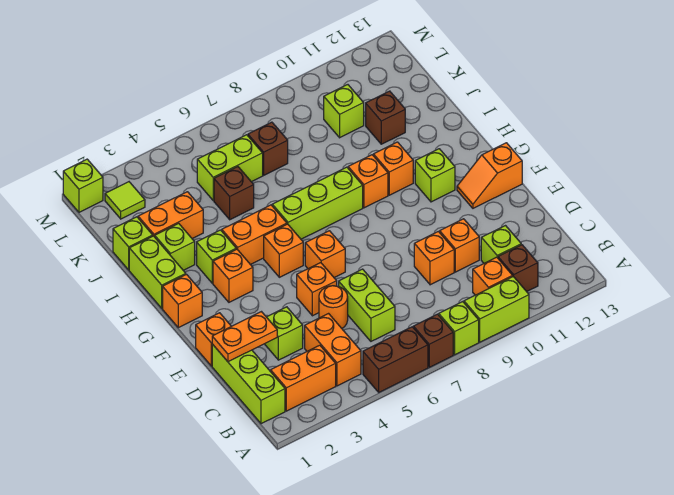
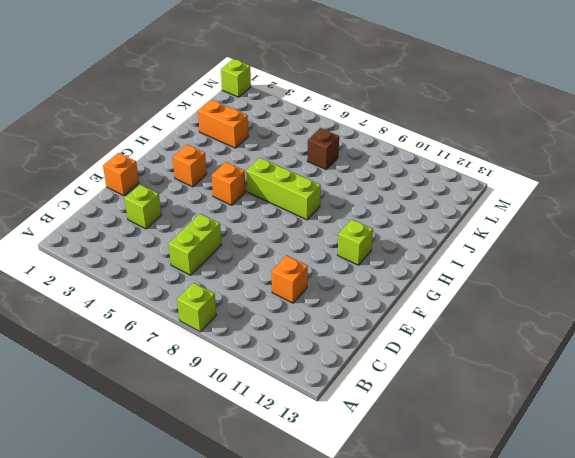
none -> brown brick A5:A6 level 1
none -> brown brick A7 level 1
none -> lime brick A9:A10 level 1
none -> lime brick B1:D1 level 1

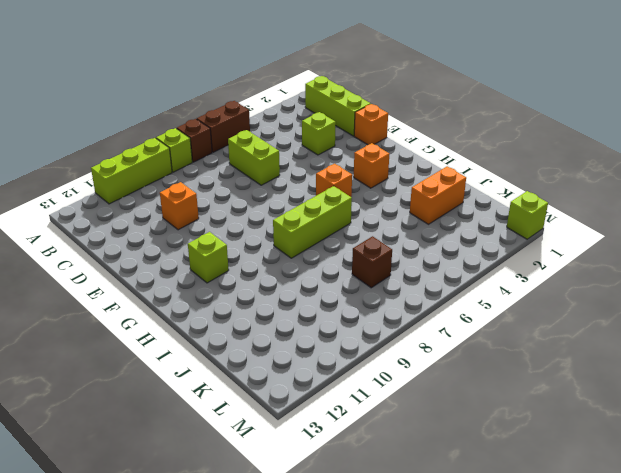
lime brick A9:A11 level 1 -> lime brick A9:A10 level 1
none -> orange brick B2:B3 level 1
none -> orange brick B4:C4 level 1
none -> orange brick B10 level 1
none -> brown brick B11 level 1

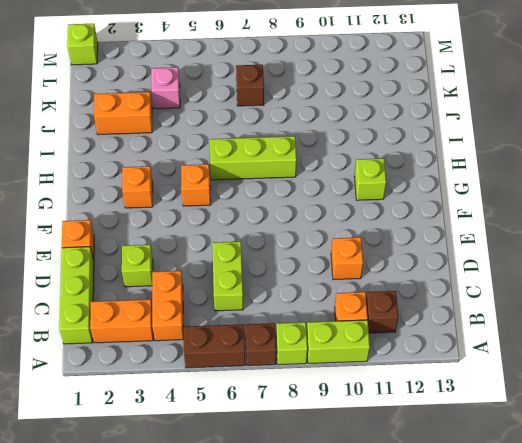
pink brick K4 level 1 -> none
none -> lime brick C11 level 1
none -> orange round brick D5 level 1
none -> orange brick D9 level 1
none -> orange brick E5 level 1

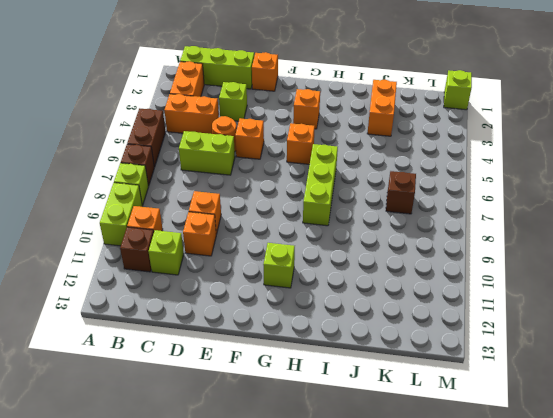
none -> orange brick F6 level 1
none -> orange slope F12:F13 level 1 top 13
none -> orange brick G1 level 1
none -> lime brick H1:I1 level 1

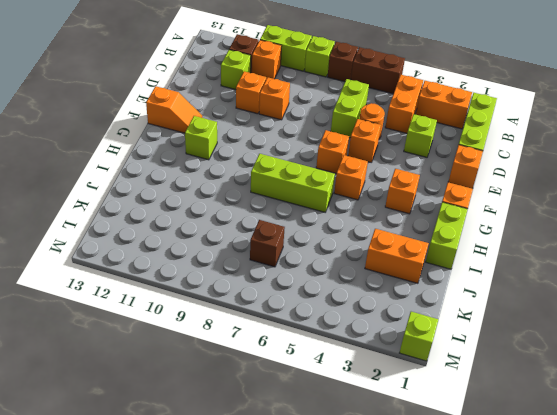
none -> lime brick H3 level 1
none -> orange brick H4:H5 level 1
none -> orange brick H9 level 1
none -> orange brick H10 level 1

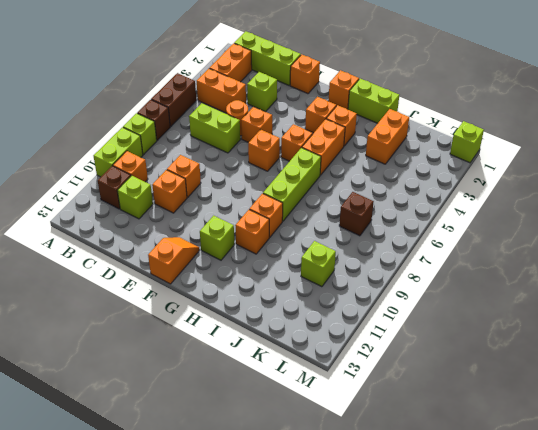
orange brick H3 level 1 -> lime brick H3 level 1
none -> lime brick I2 level 1
none -> lime brick J1 level 1
none -> brown brick J5 level 1
none -> brown brick J11 level 1

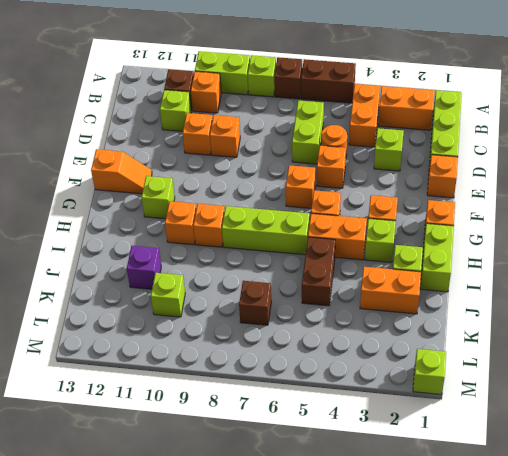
brown brick I5:J5 level 1 -> brown brick J5 level 1
purple brick J11 level 1 -> brown brick J11 level 1
none -> lime brick J1 level 1
none -> lime brick K5:K6 level 1
none -> lime tile L2 level 1
none -> orange plate D1:D2 level 2

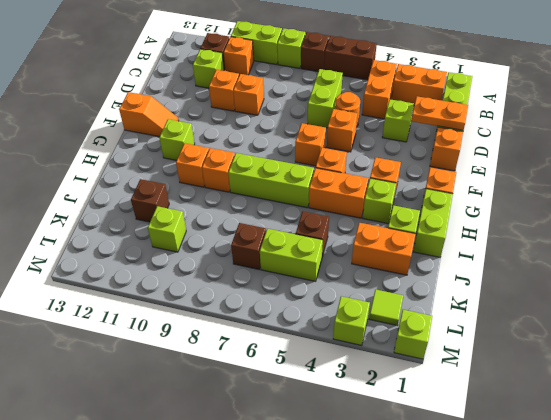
lime brick M3 level 1 -> lime brick J1 level 1

